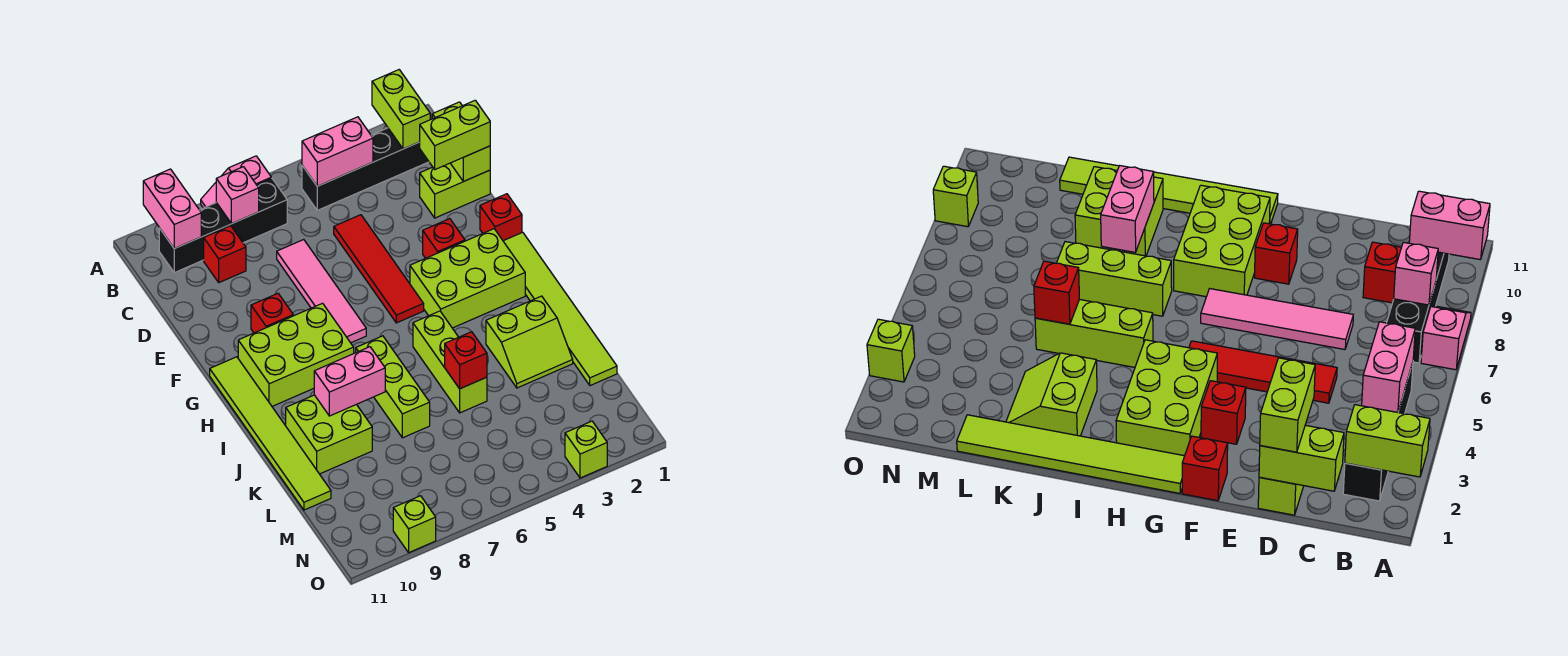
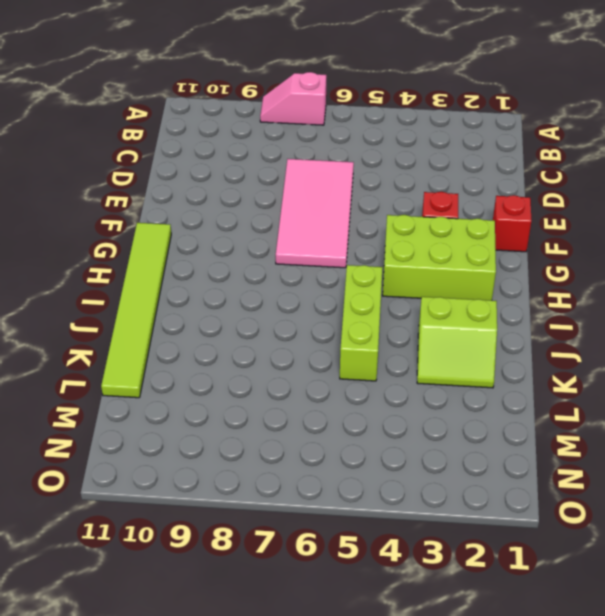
pink tile D6:G7 level 1 -> pink tile D7:G7 level 1
none -> black brick B2:B5 level 1
none -> black brick B7:B10 level 1
none -> red brick C9 level 1

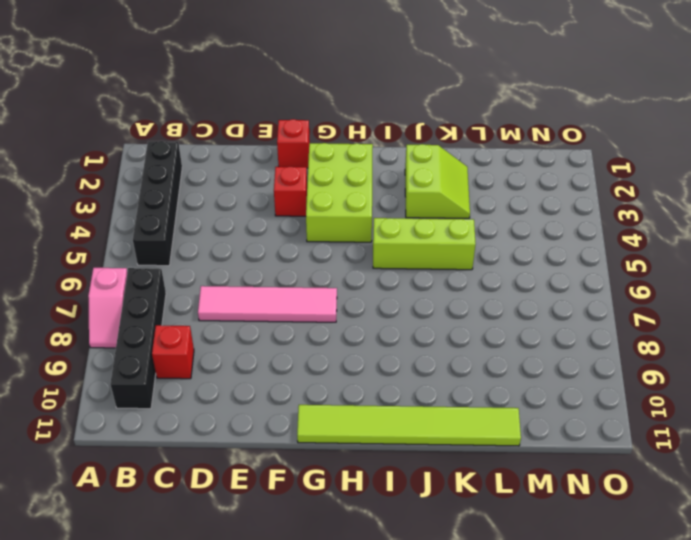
none -> lime brick D1:D2 level 1
none -> red tile D5:G5 level 1
none -> red brick F9 level 1

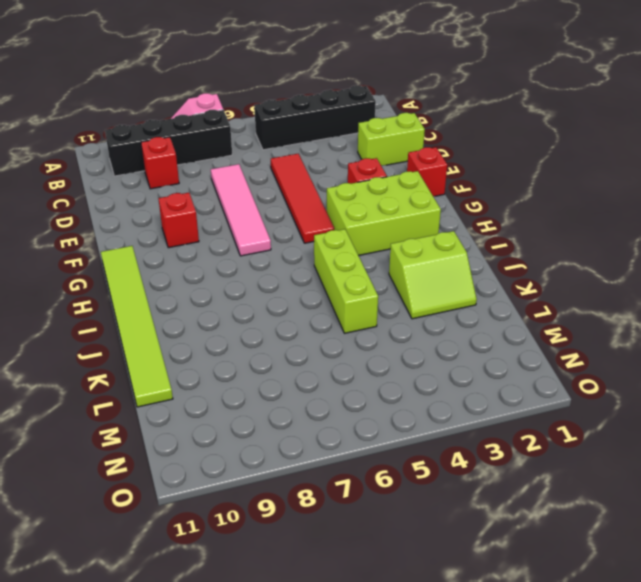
none -> lime tile G1:L1 level 1
none -> lime brick G8:H10 level 1
none -> lime brick I7:K7 level 1

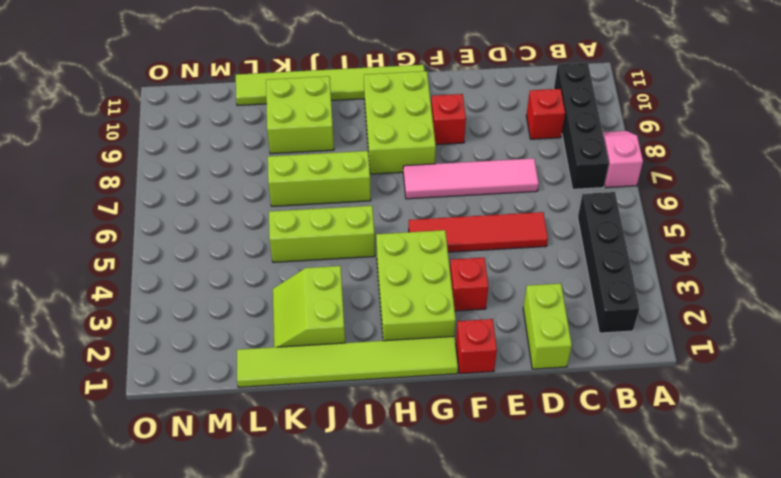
none -> lime brick O3 level 1
none -> lime brick O9 level 1
none -> lime brick A2:B2 level 2

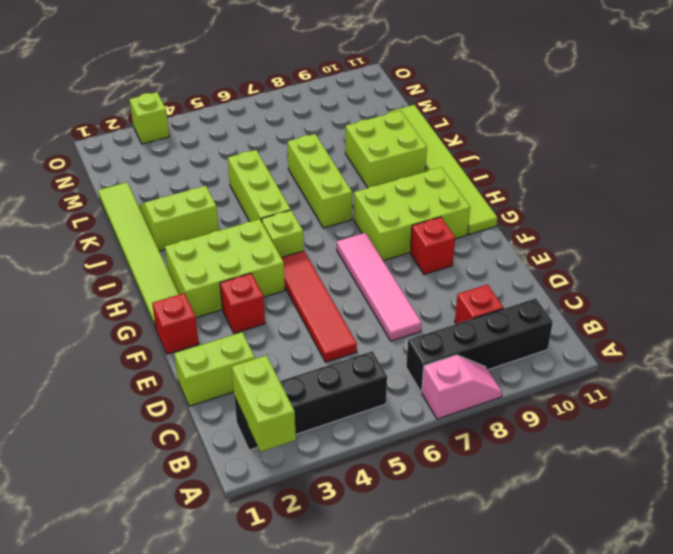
lime brick H5 level 1 -> lime brick O9 level 1
none -> pink brick A10:B10 level 2
none -> pink brick B4:B5 level 2
none -> pink brick B8 level 2

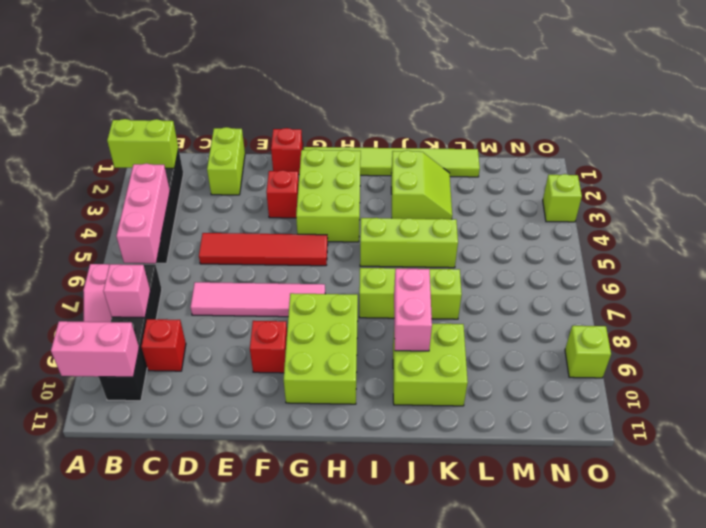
pink brick B4:B6 level 2 -> pink brick B4:B5 level 2
none -> lime tile G11:L11 level 1
none -> lime brick C1:D1 level 2
none -> red brick K5 level 2

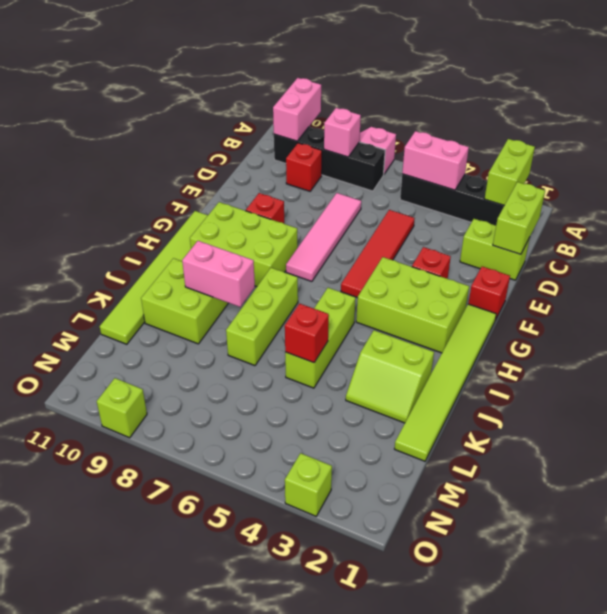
none -> lime brick D1:D2 level 3

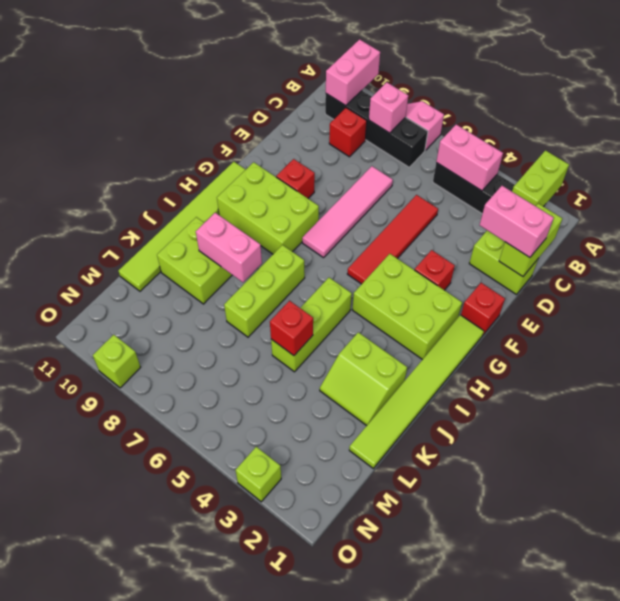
pink brick D1:D2 level 3 -> lime brick D1:D2 level 3

